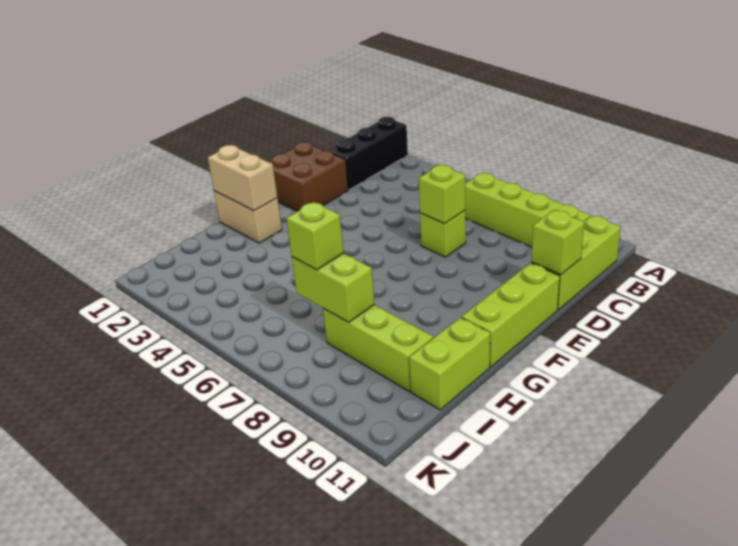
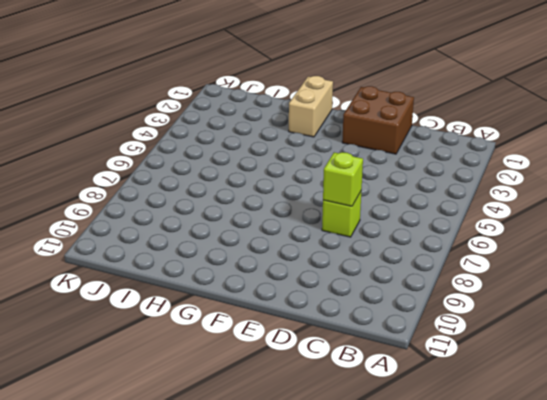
none -> black brick A2:C2 level 1
none -> lime brick B7:B10 level 1
none -> lime brick B11:D11 level 1

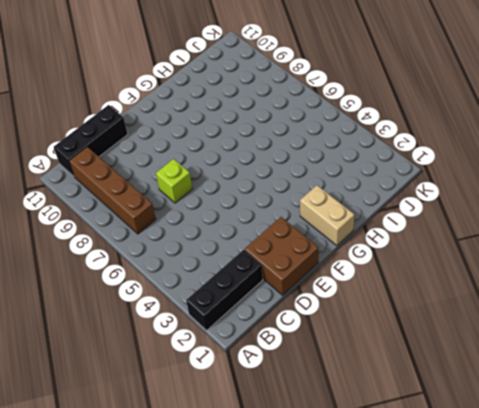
brown brick B7:B10 level 1 -> lime brick B7:B10 level 1
black brick B11:D11 level 1 -> lime brick B11:D11 level 1
none -> lime brick E11:G11 level 1
none -> lime brick H11:I11 level 1
none -> lime brick I8:I10 level 1

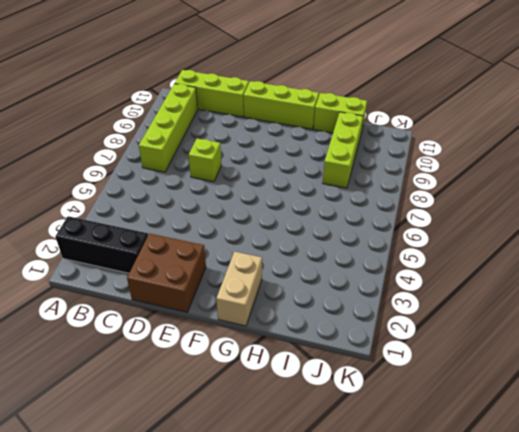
none -> lime brick D7 level 2
none -> lime brick D11 level 2
none -> tan brick G1:G2 level 2

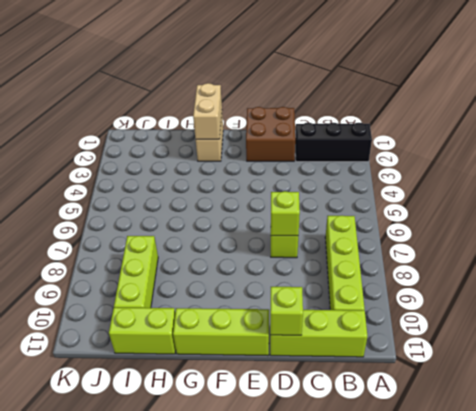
none -> lime brick I7:I8 level 2
none -> lime brick I7 level 3

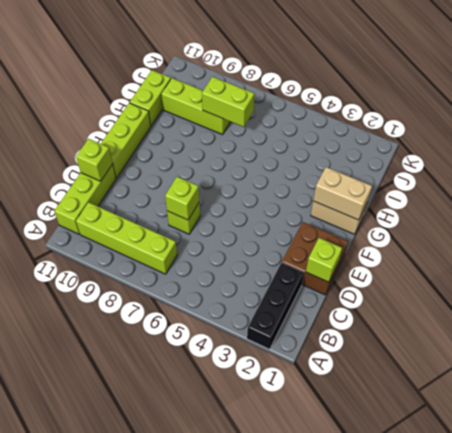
lime brick D1 level 2 -> lime brick I7 level 3

